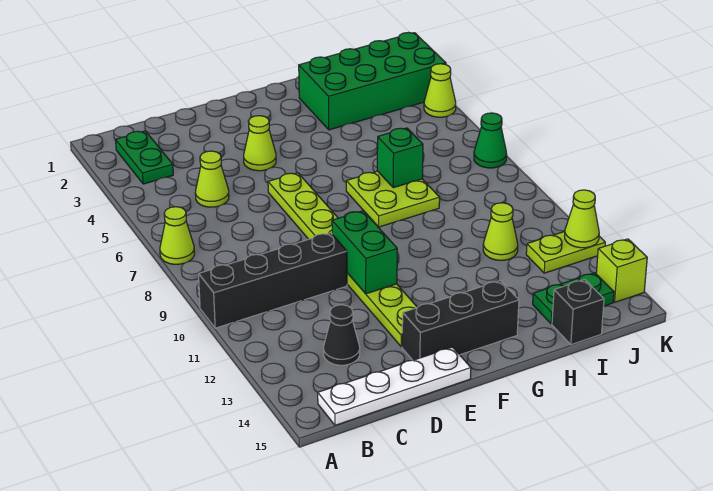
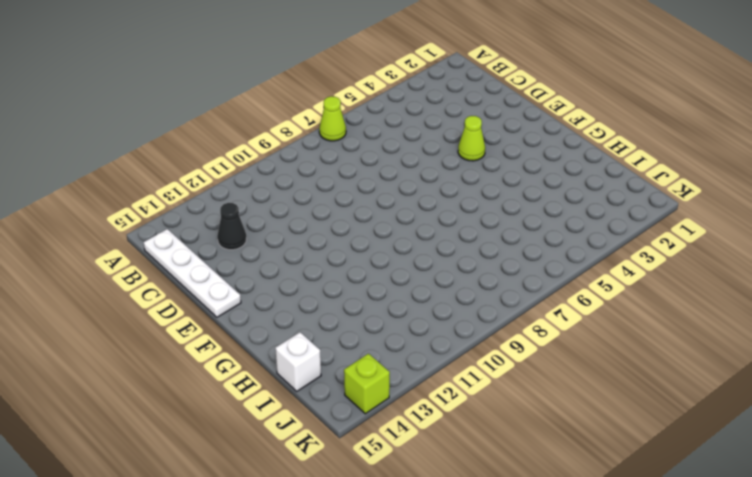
white brick I15 level 1 -> black brick I15 level 1
none -> black brick A10:D10 level 1
none -> green plate B2:B3 level 1
none -> lime cone C5 level 1

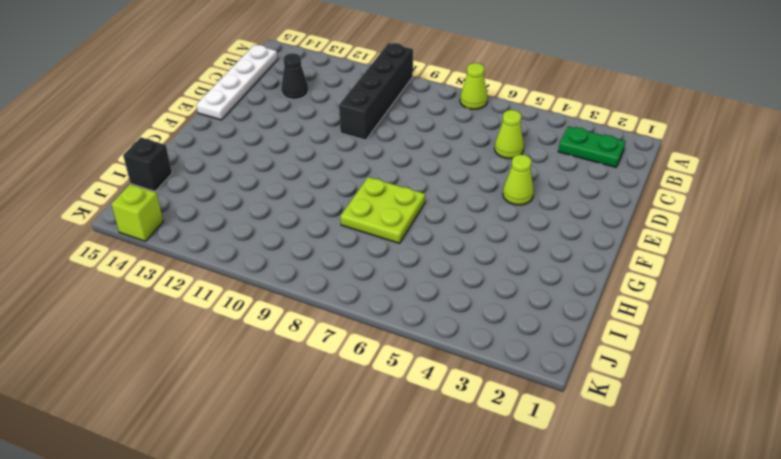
none -> lime plate E6:E13 level 1
none -> black brick E14:G14 level 1
none -> green brick H2:K3 level 1

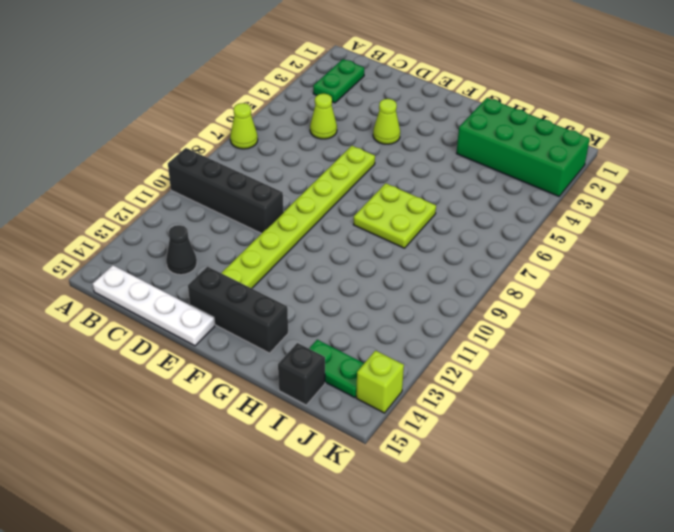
none -> lime cone I11 level 1
none -> lime plate J12:K12 level 1
none -> lime cone K4 level 1

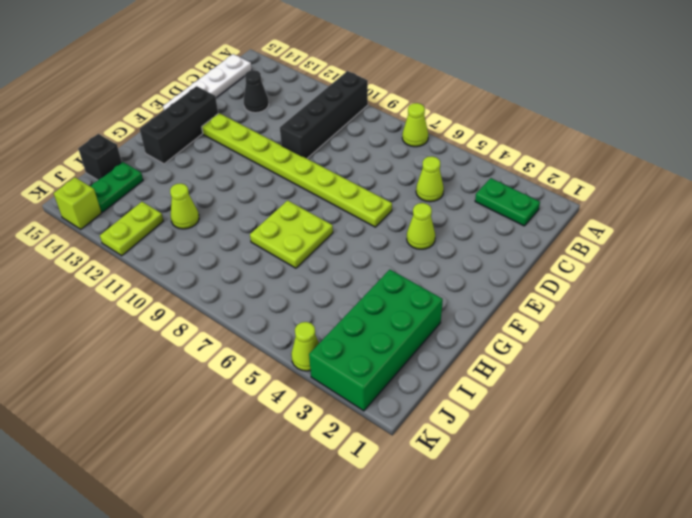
none -> green cone K7 level 1
none -> green brick E10:E11 level 2
none -> green brick H7 level 2

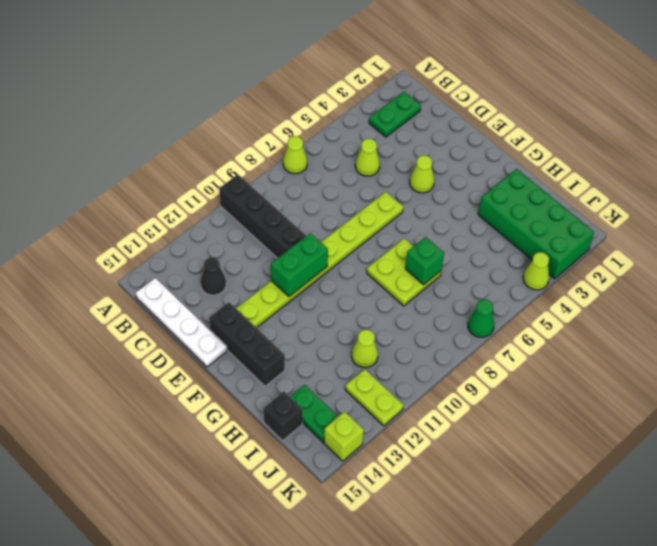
none -> lime cone K12 level 2

